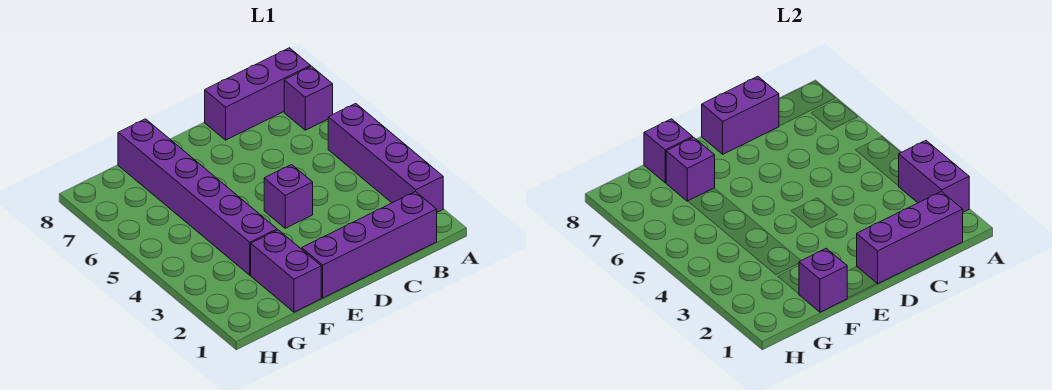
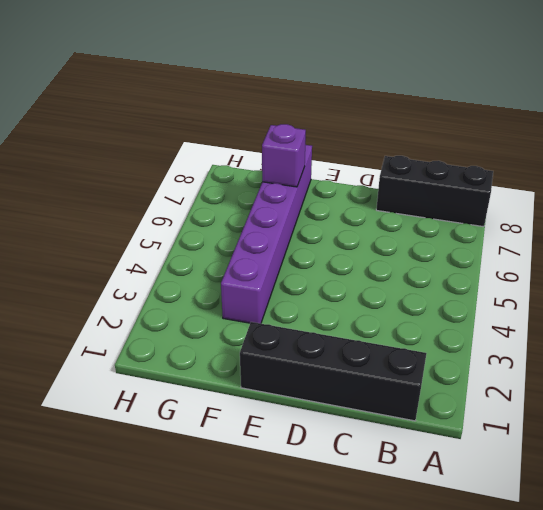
black brick A8:C8 level 1 -> purple brick A8:C8 level 1
black brick B1:E1 level 1 -> purple brick B1:E1 level 1
none -> purple brick A2:A5 level 1
none -> purple brick A7 level 1
none -> purple brick D4 level 1

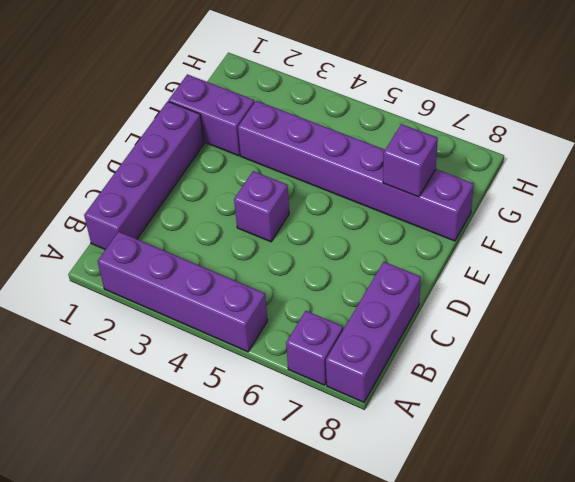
none -> purple brick A2:A3 level 2
none -> purple brick B1:D1 level 2
none -> purple brick C8:D8 level 2

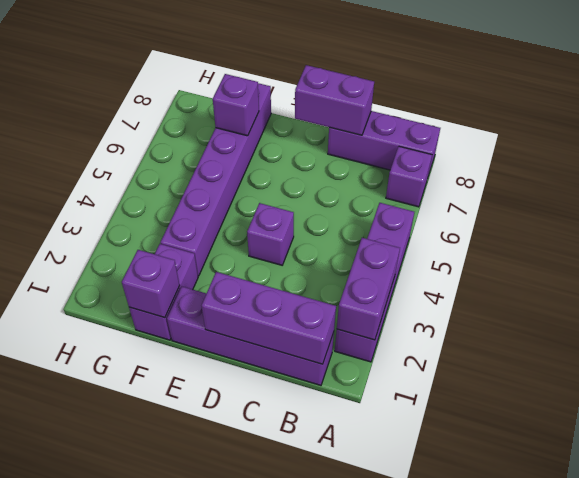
none -> purple brick F8 level 2

